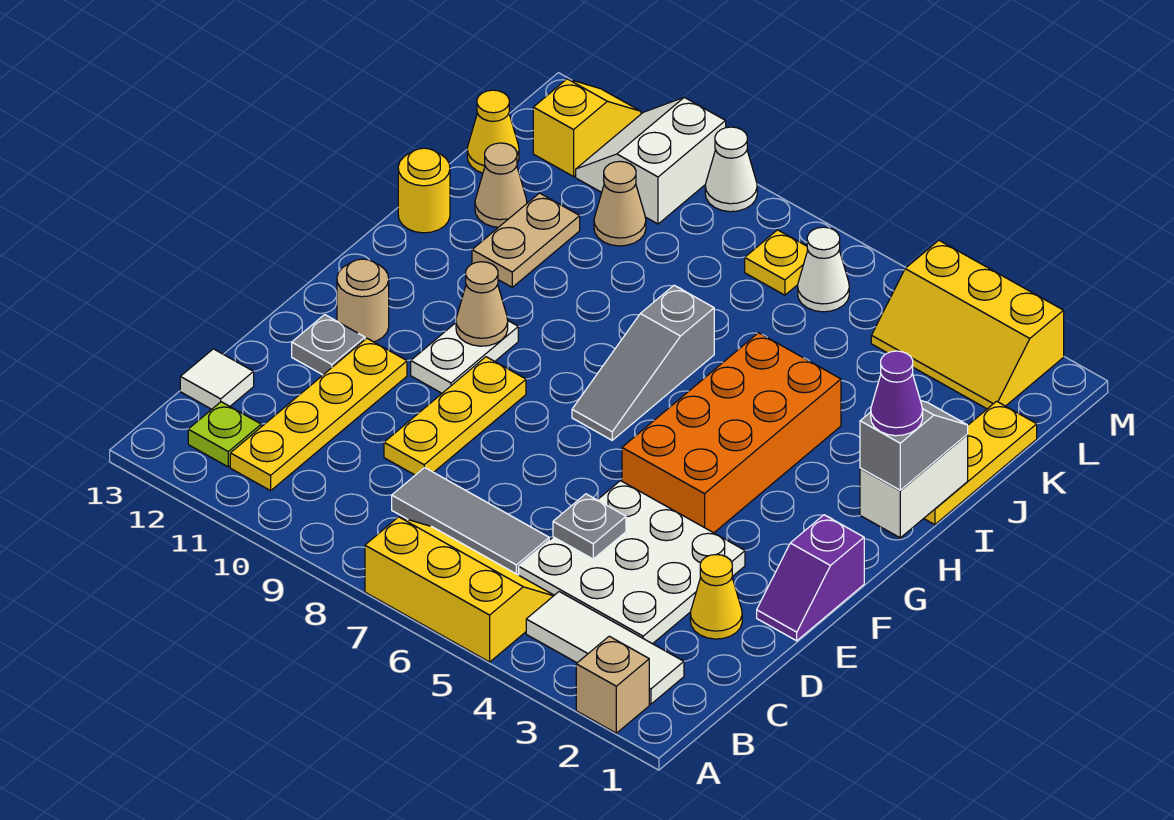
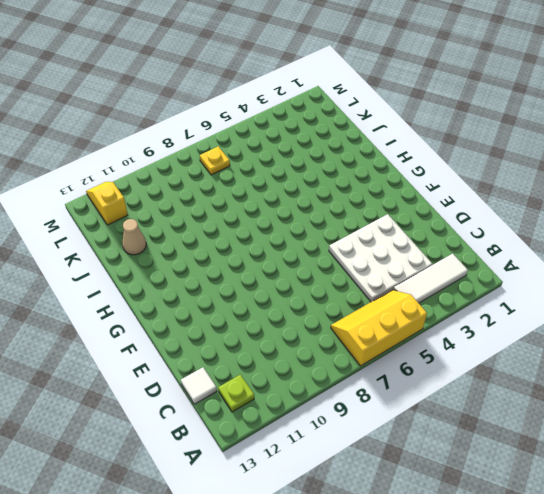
none -> tan brick A2 level 1
none -> yellow plate B11:E11 level 1
none -> grey tile C6:C8 level 1
none -> yellow cone D2 level 1

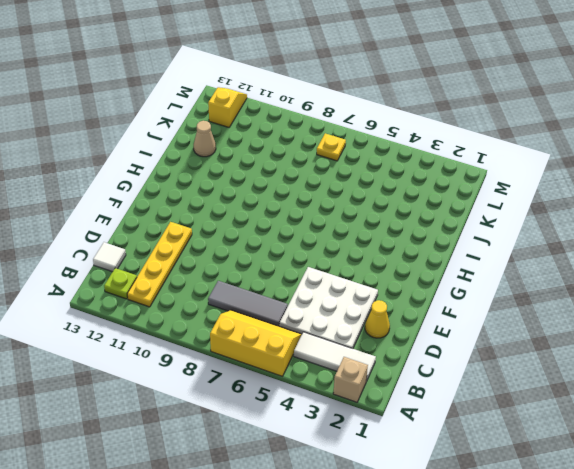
none -> yellow plate D9:F9 level 1
none -> purple slope E1:F1 level 1 top F
none -> grey plate E12 level 1
none -> orange brick F4:I5 level 1

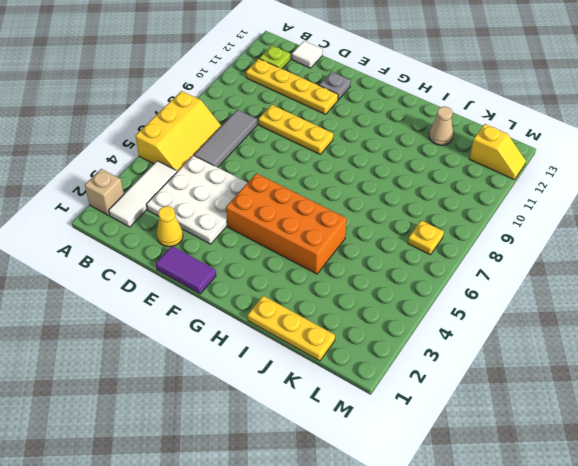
purple tile E1:F1 level 1 -> purple slope E1:F1 level 1 top F
none -> white plate F10:G10 level 1
none -> tan round brick F12 level 1
none -> grey slope G7:I7 level 1 top I
none -> tan plate I11:J11 level 1

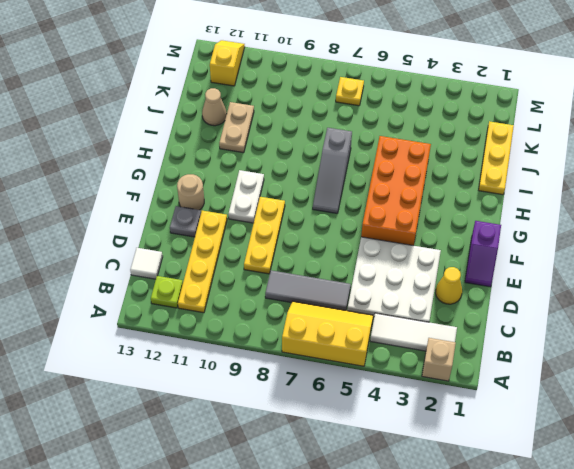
none -> yellow round brick I13 level 1
none -> tan cone K10 level 1
none -> yellow cone K13 level 1
none -> yellow slope L2:M4 level 1 top M

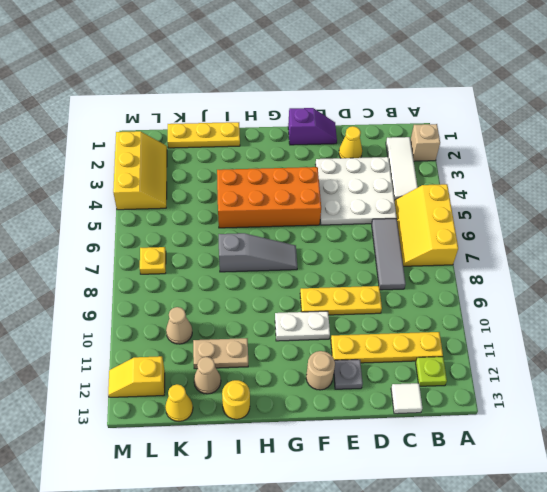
none -> white cone L6 level 1
none -> white slope L10:M11 level 1 top 10
none -> white cone M9 level 1
none -> grey plate D5 level 2

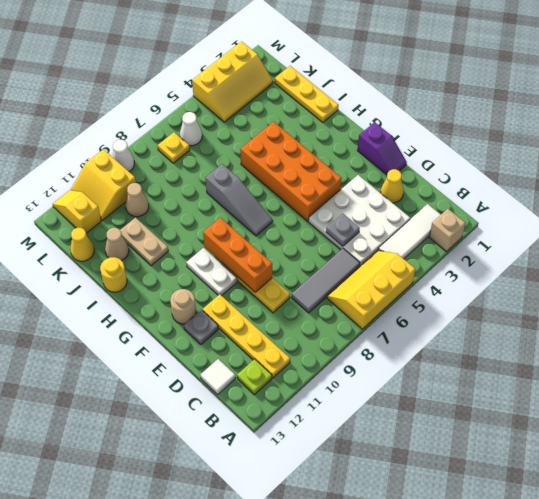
orange brick E9:G9 level 2 -> none
yellow slope L10:M11 level 1 top 10 -> white slope L10:M11 level 1 top 10
none -> tan cone G10 level 2
none -> white brick H1:I1 level 2
none -> grey slope H1:I1 level 3 top H
none -> purple cone H1 level 4

